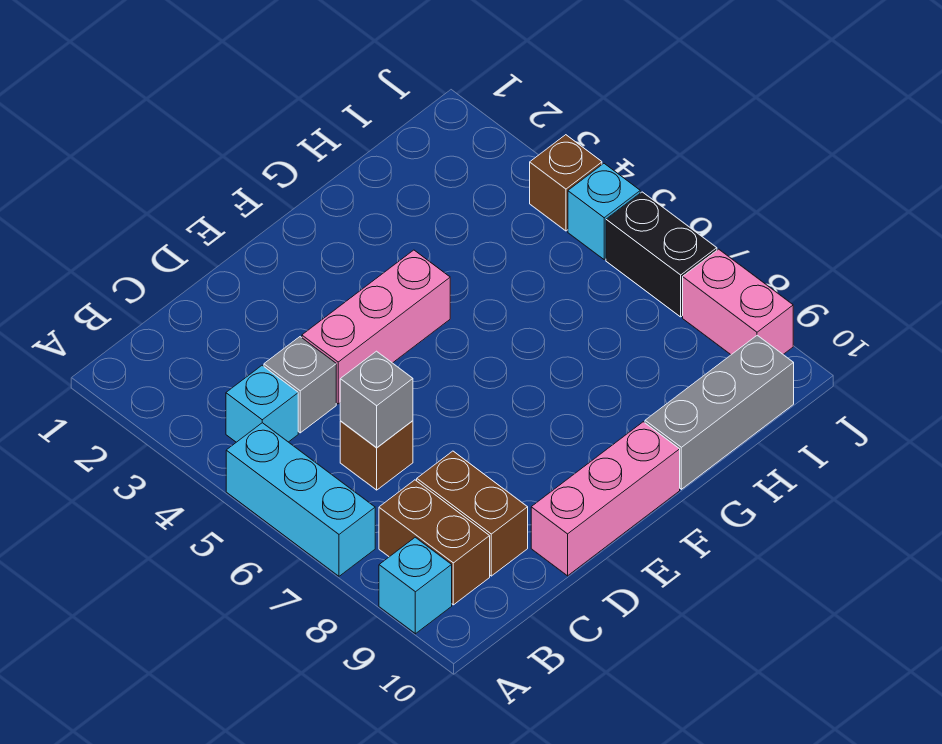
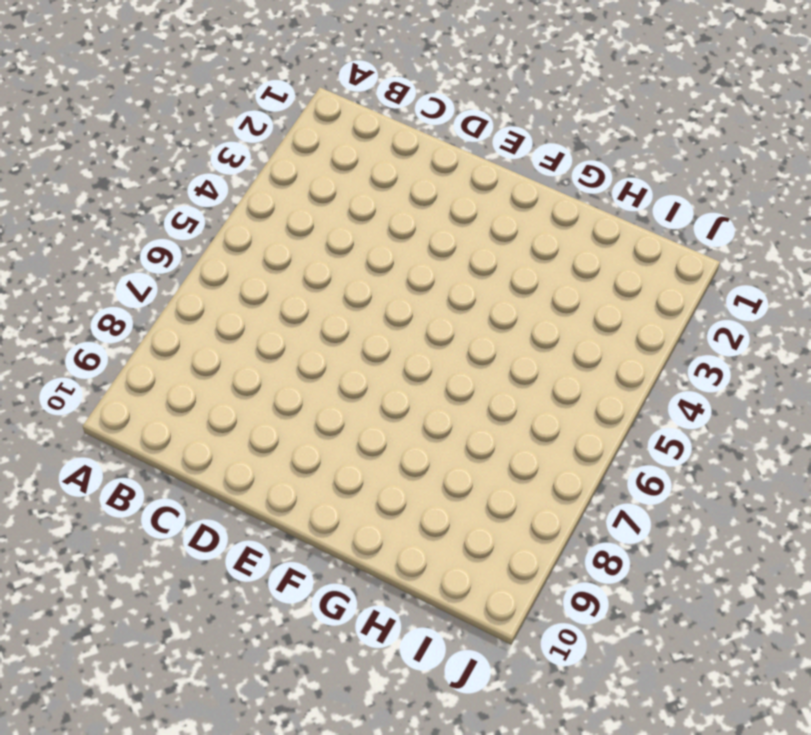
none -> cyan brick A5:A7 level 1
none -> cyan brick A9 level 1
none -> cyan brick B4 level 1

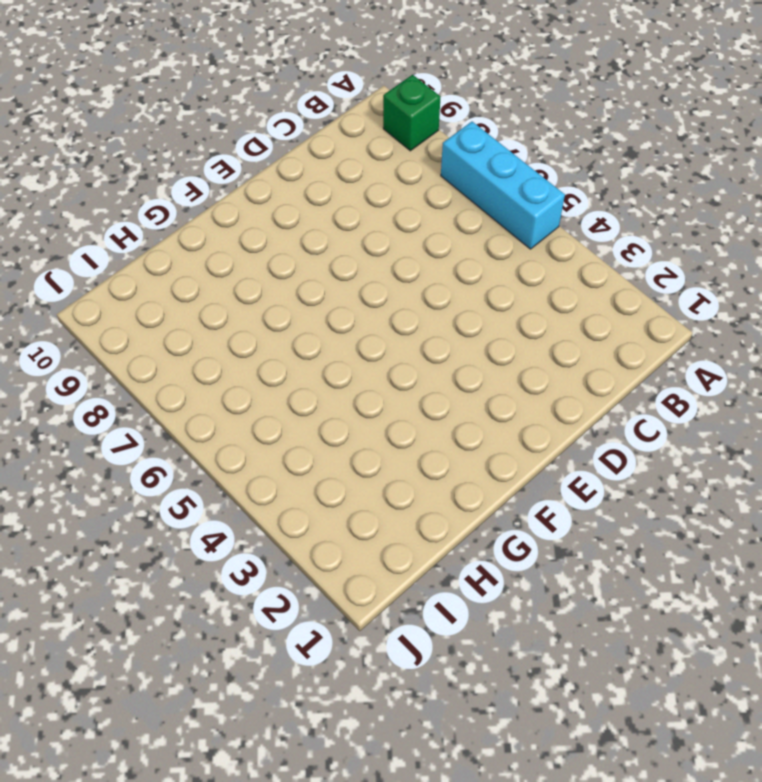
green brick A9 level 1 -> cyan brick A9 level 1
none -> cyan brick B4 level 1
none -> brown brick B8:B9 level 1
none -> grey brick C4 level 1

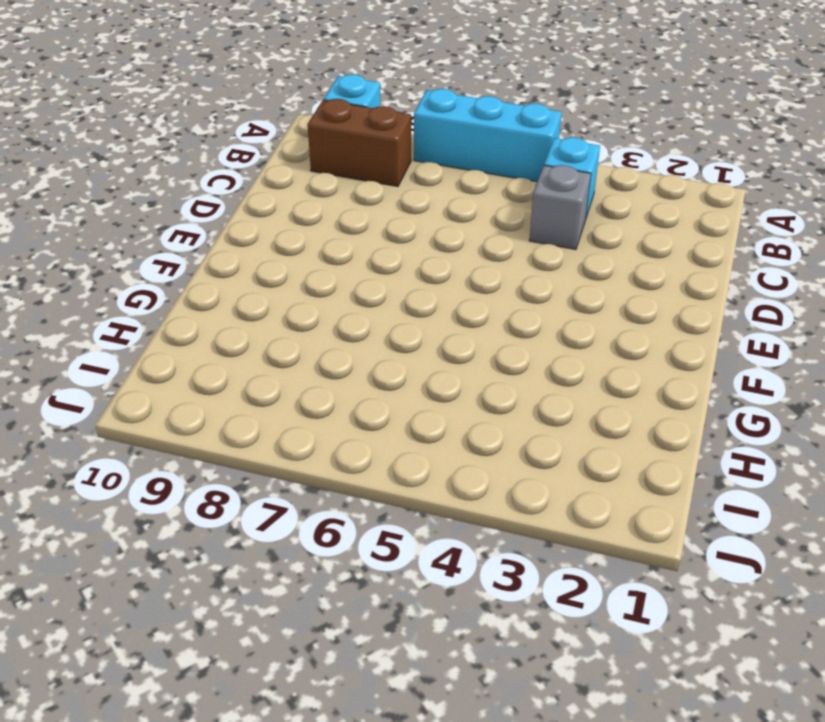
none -> brown brick C6 level 1
none -> brown brick C8:C9 level 1
none -> pink brick D4:F4 level 1

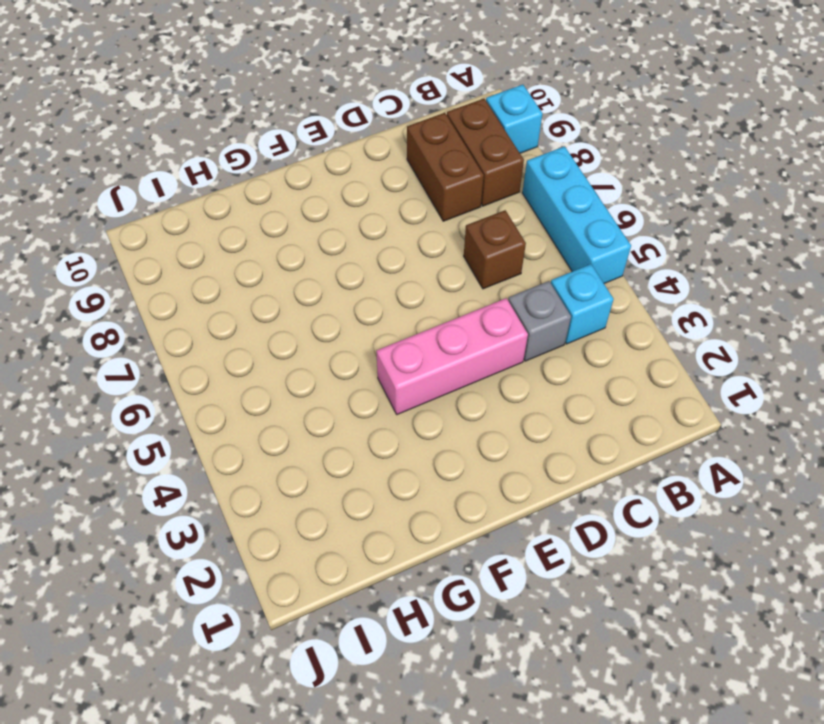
none -> pink brick D10:F10 level 1
none -> grey brick G10:I10 level 1
none -> brown brick J4 level 1

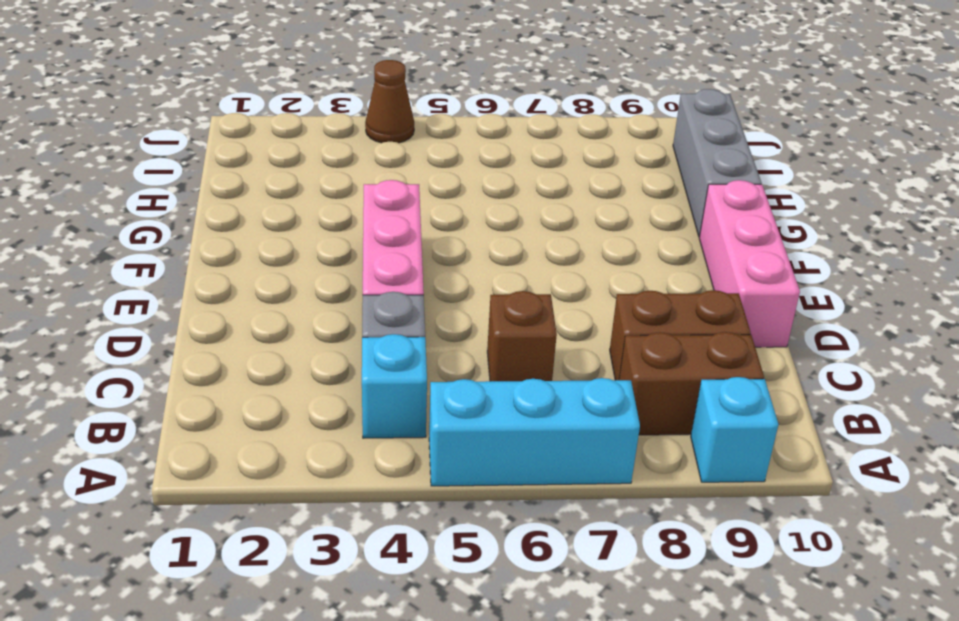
brown cone J4 level 1 -> brown brick J4 level 1
none -> cyan brick J5 level 1
none -> black brick J6:J7 level 1
none -> pink brick J8:J9 level 1

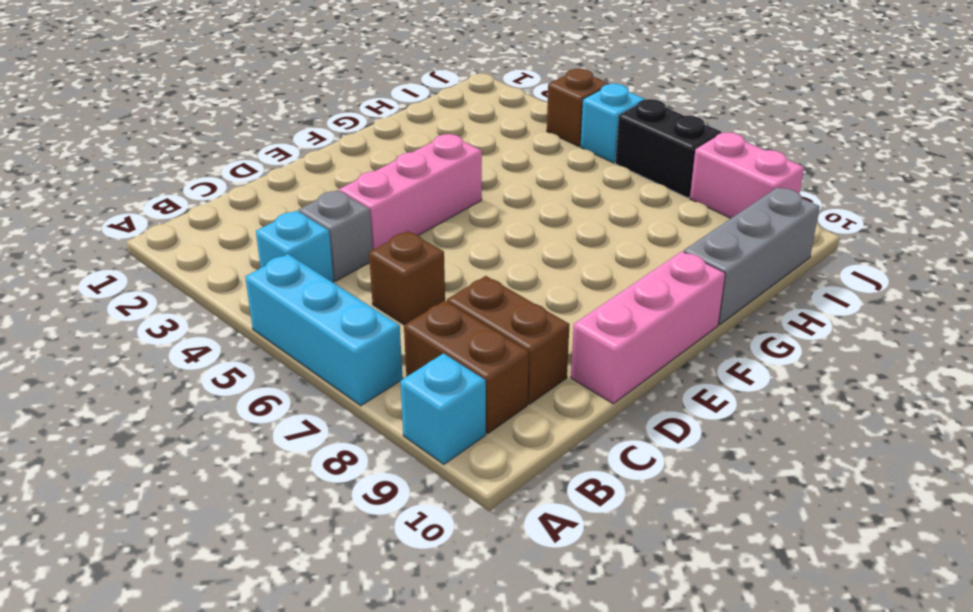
none -> grey brick C6 level 2

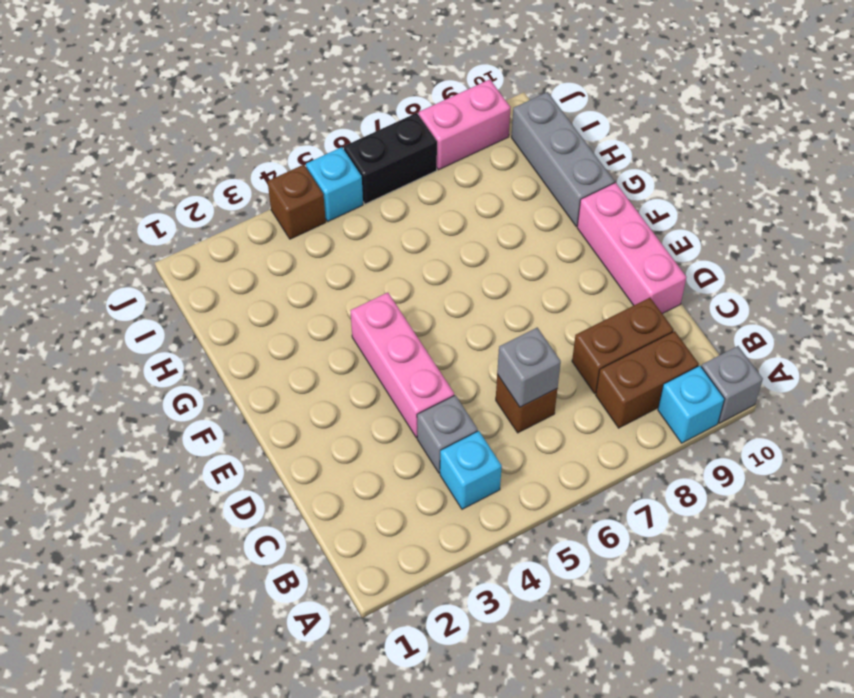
grey brick A10 level 1 -> none
none -> cyan brick A5:A7 level 1

